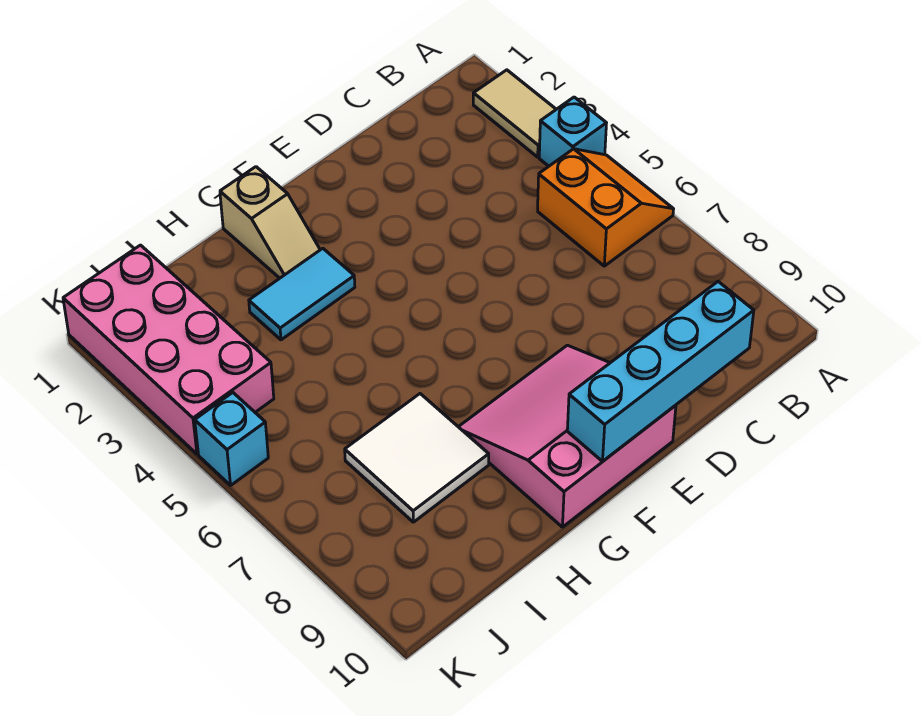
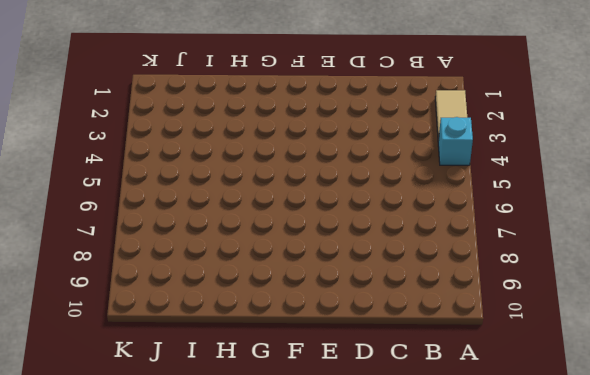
none -> orange slope A5:B6 level 1 top B
none -> pink slope E8:G10 level 1 top 10

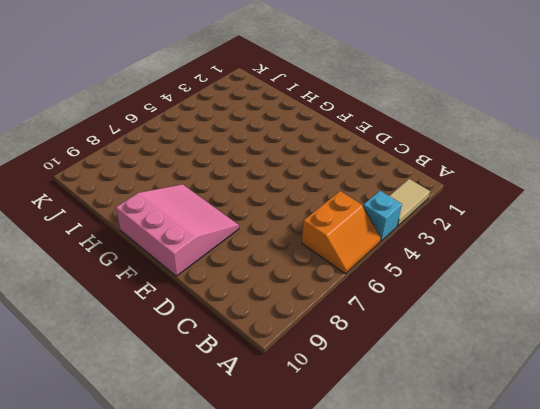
none -> tan slope G1:G2 level 1 top 1
none -> cyan tile G3:H3 level 1

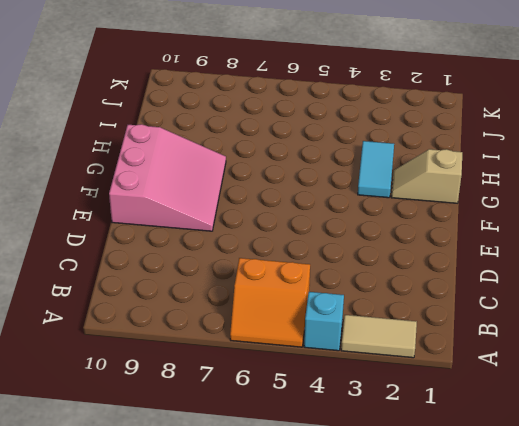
none -> white tile H7:I8 level 1
none -> pink brick J1:K4 level 1

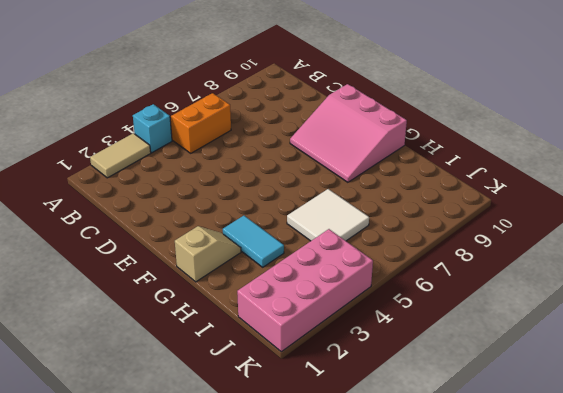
white tile H5:I6 level 1 -> white tile H7:I8 level 1
none -> cyan brick K5 level 1
none -> cyan brick C10:F10 level 2

